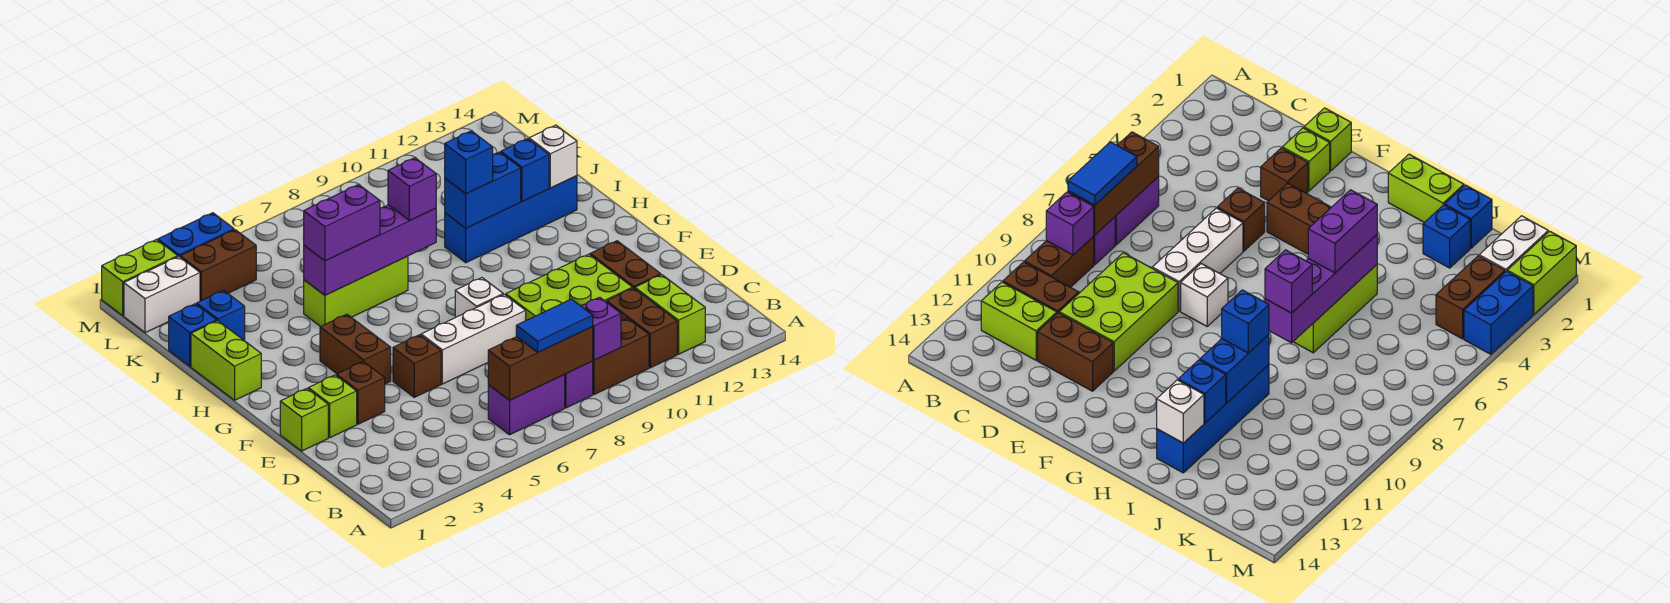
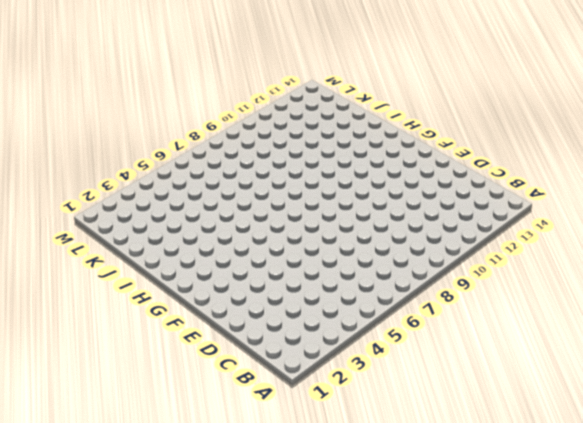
none -> purple brick B6:B7 level 1
none -> purple brick B8 level 1
none -> brown brick B9:B10 level 1
none -> brown brick B11:C11 level 1

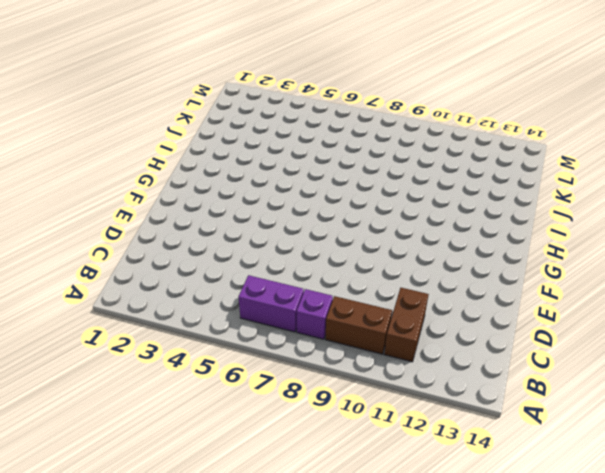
none -> lime brick B12:C12 level 1
none -> lime brick D9:E11 level 1
none -> brown brick D12:E12 level 1
none -> lime brick E1 level 1

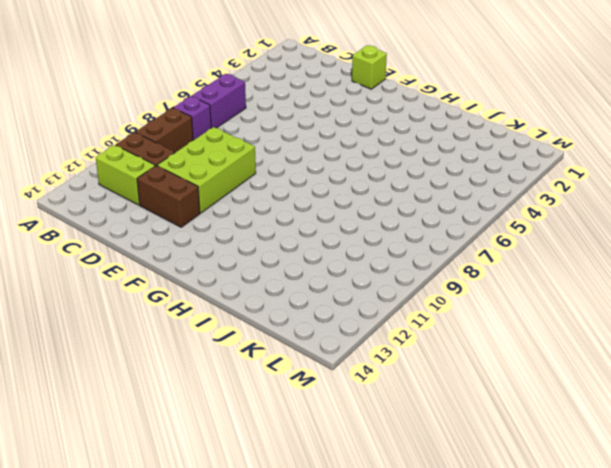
none -> lime brick E2 level 1
none -> brown brick E3 level 1
none -> brown brick E5 level 1
none -> white brick E6:E8 level 1

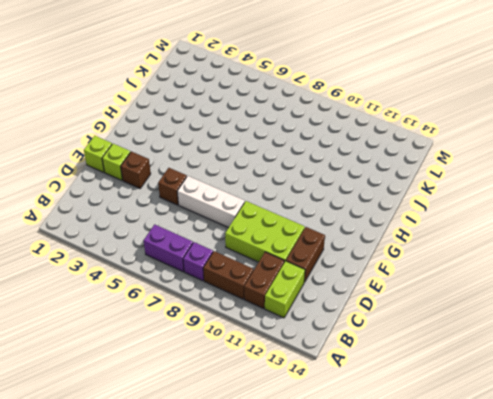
none -> brown brick F4:G4 level 1
none -> white brick F8 level 1
none -> lime brick H1:I1 level 1
none -> lime brick I5:I7 level 1

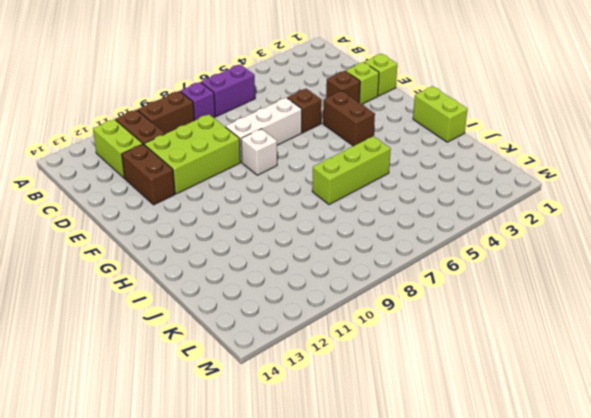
none -> blue brick I10:I13 level 1
none -> blue brick J1 level 1
none -> blue brick J2 level 1
none -> white brick L1:L2 level 1

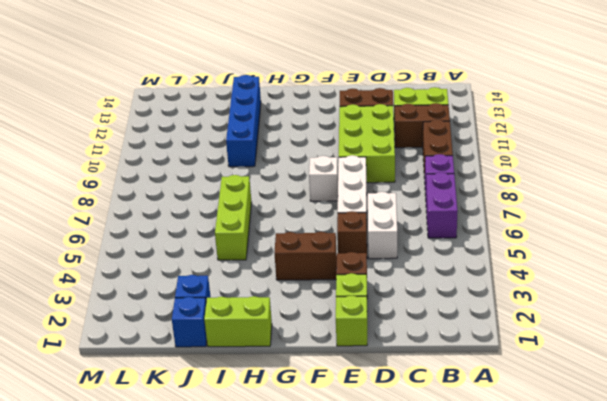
white brick D5:D6 level 1 -> white brick L1:L2 level 1
none -> brown brick L3:L4 level 1
none -> lime brick M1:M2 level 1
none -> blue brick M3:M4 level 1
none -> brown brick B6:B8 level 2

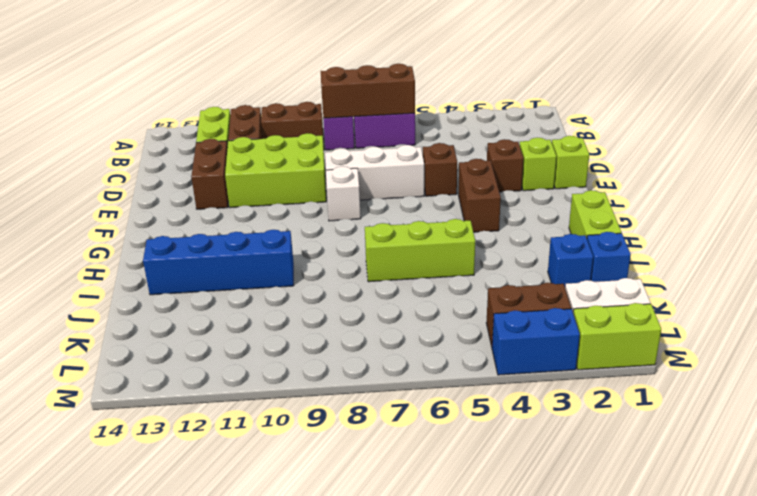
none -> purple brick B9 level 2
none -> purple brick I5:I8 level 2
none -> blue brick I10:I11 level 2
none -> blue brick I12 level 2

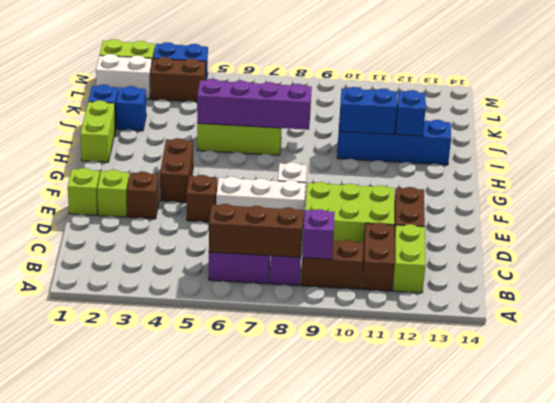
none -> white brick I13 level 2
none -> blue tile B7:B8 level 3
none -> purple brick I5:I6 level 3
none -> purple brick I8 level 3

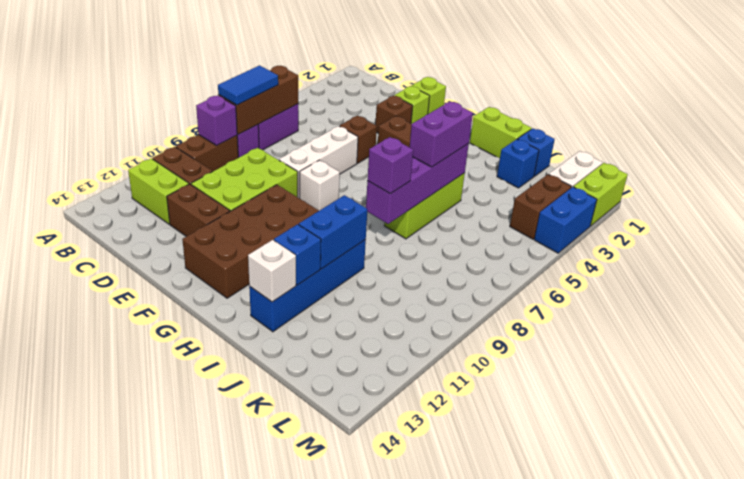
brown brick F10:G13 level 1 -> none
none -> blue brick I10 level 3

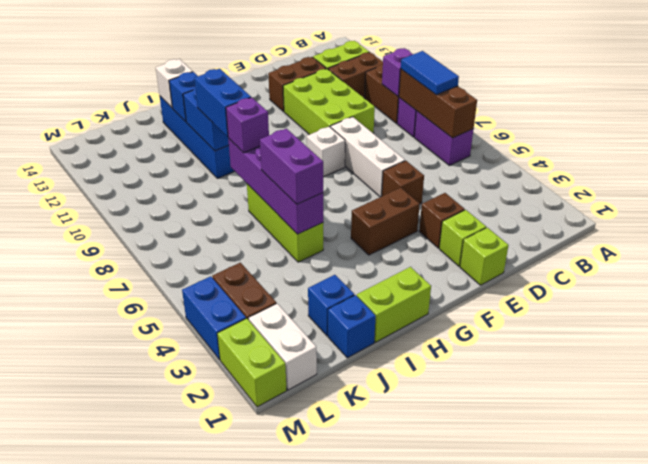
blue brick I9:I10 level 3 -> blue brick I10 level 3

